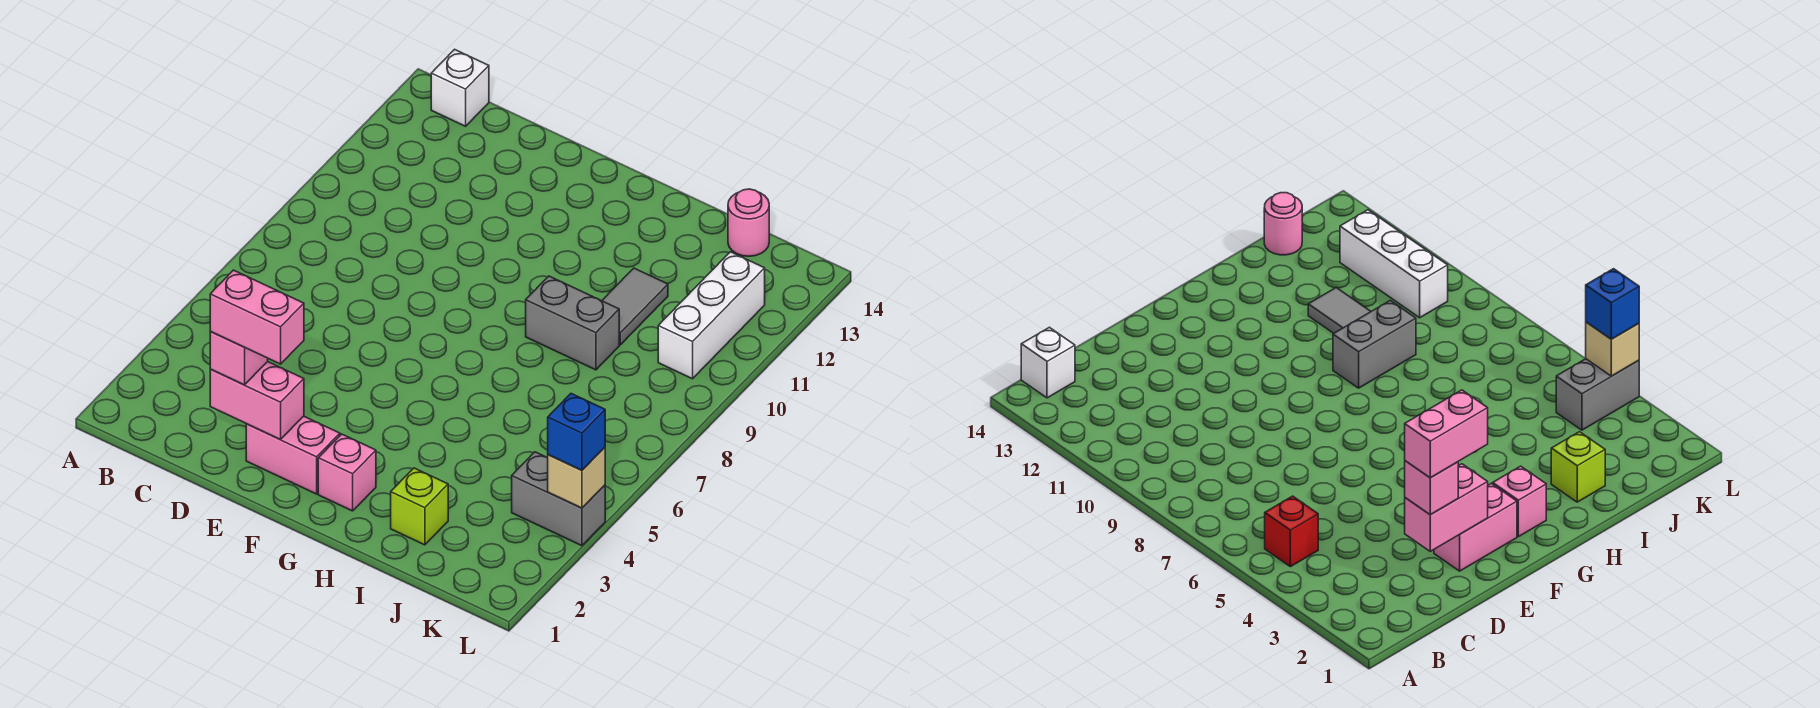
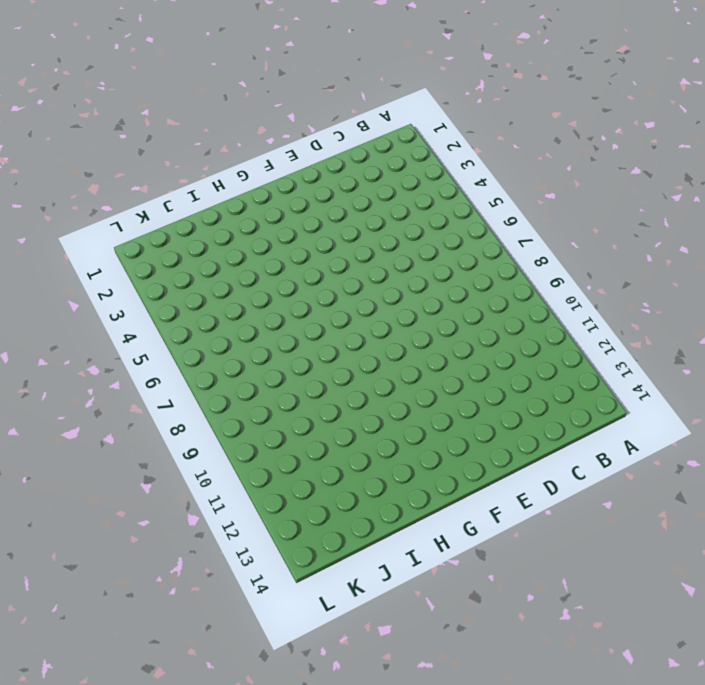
none -> red brick B5 level 1
none -> white brick B14 level 1
none -> pink brick E2:F2 level 1

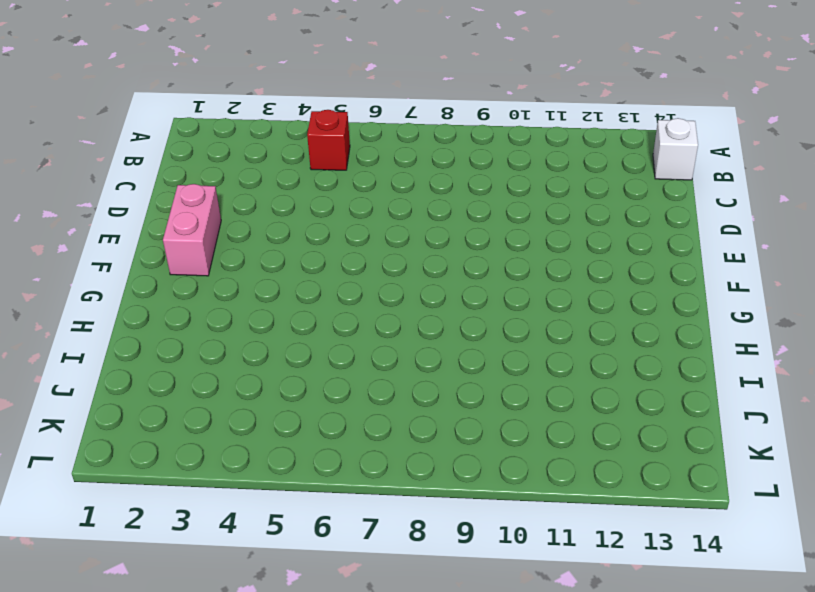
none -> pink brick G2 level 1
none -> grey brick H9:I9 level 1
none -> lime brick I2 level 1

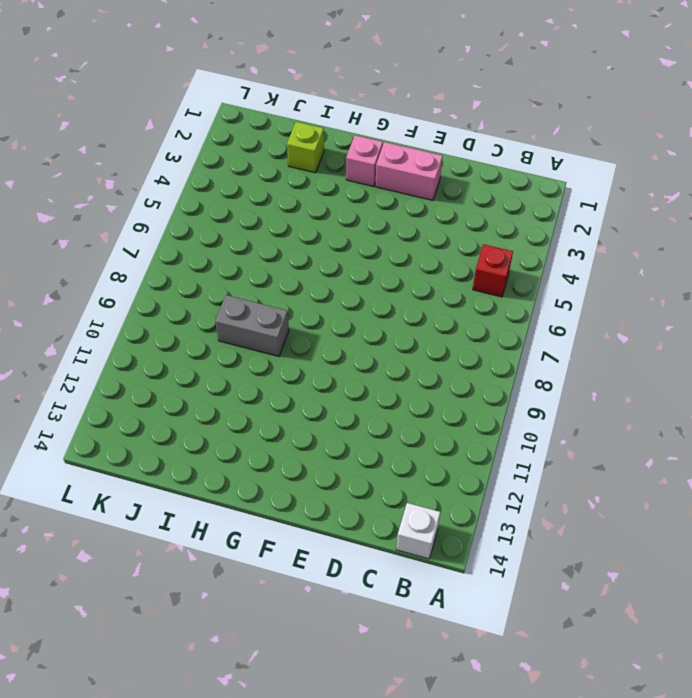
none -> grey tile I10:I11 level 1
none -> pink round brick J14 level 1
none -> grey brick K4:L4 level 1

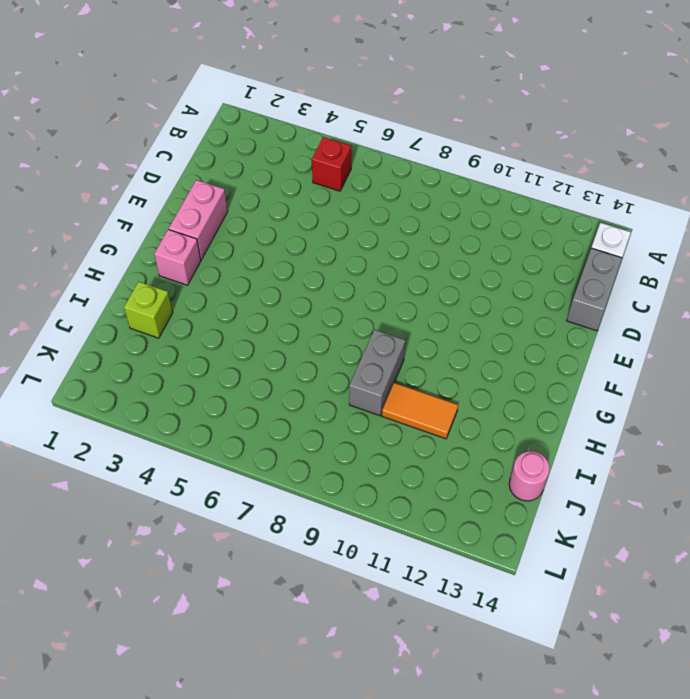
grey brick C14:D14 level 1 -> grey brick K4:L4 level 1
orange tile I10:I11 level 1 -> grey tile I10:I11 level 1
none -> white brick K10:K12 level 1
none -> pink brick D2:E2 level 2
none -> tan brick L4 level 2

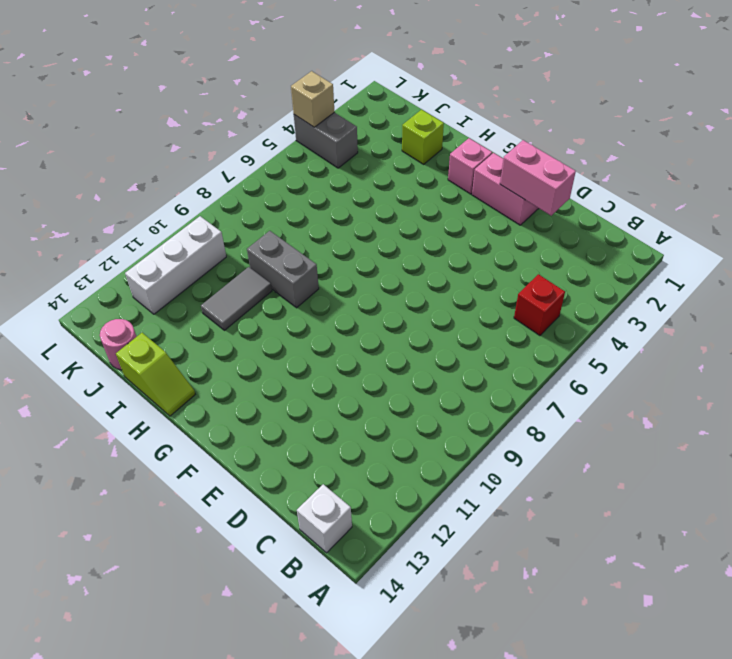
lime slope H14:I14 level 1 top I -> none
none -> pink brick D2 level 3
none -> blue brick L4 level 3
none -> pink brick D2:E2 level 4

